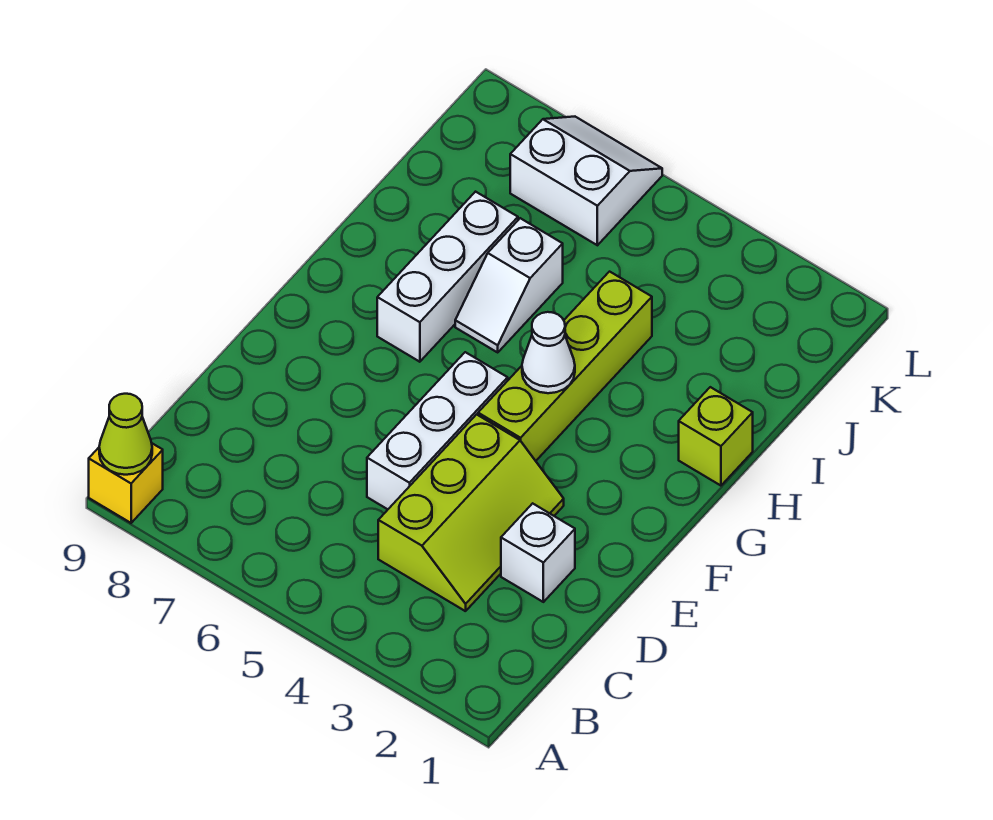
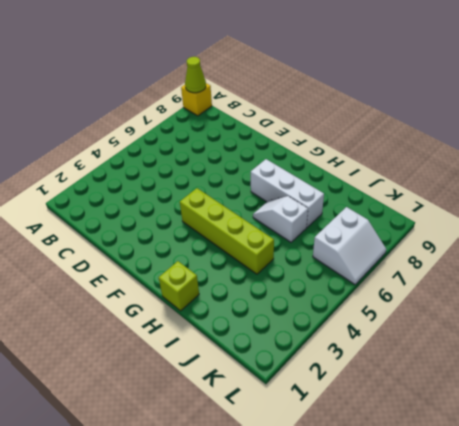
none -> lime slope C3:E4 level 1 top 4
none -> white brick D2 level 1

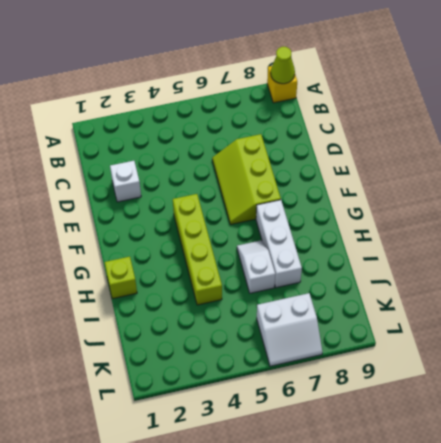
lime slope D6:F7 level 1 top 7 -> lime slope C3:E4 level 1 top 4
none -> white brick D5:F5 level 1
none -> white cone G4 level 2

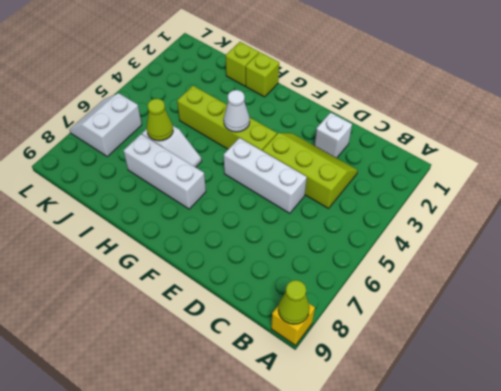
lime brick I1 level 1 -> none
lime cone I6 level 2 -> none

